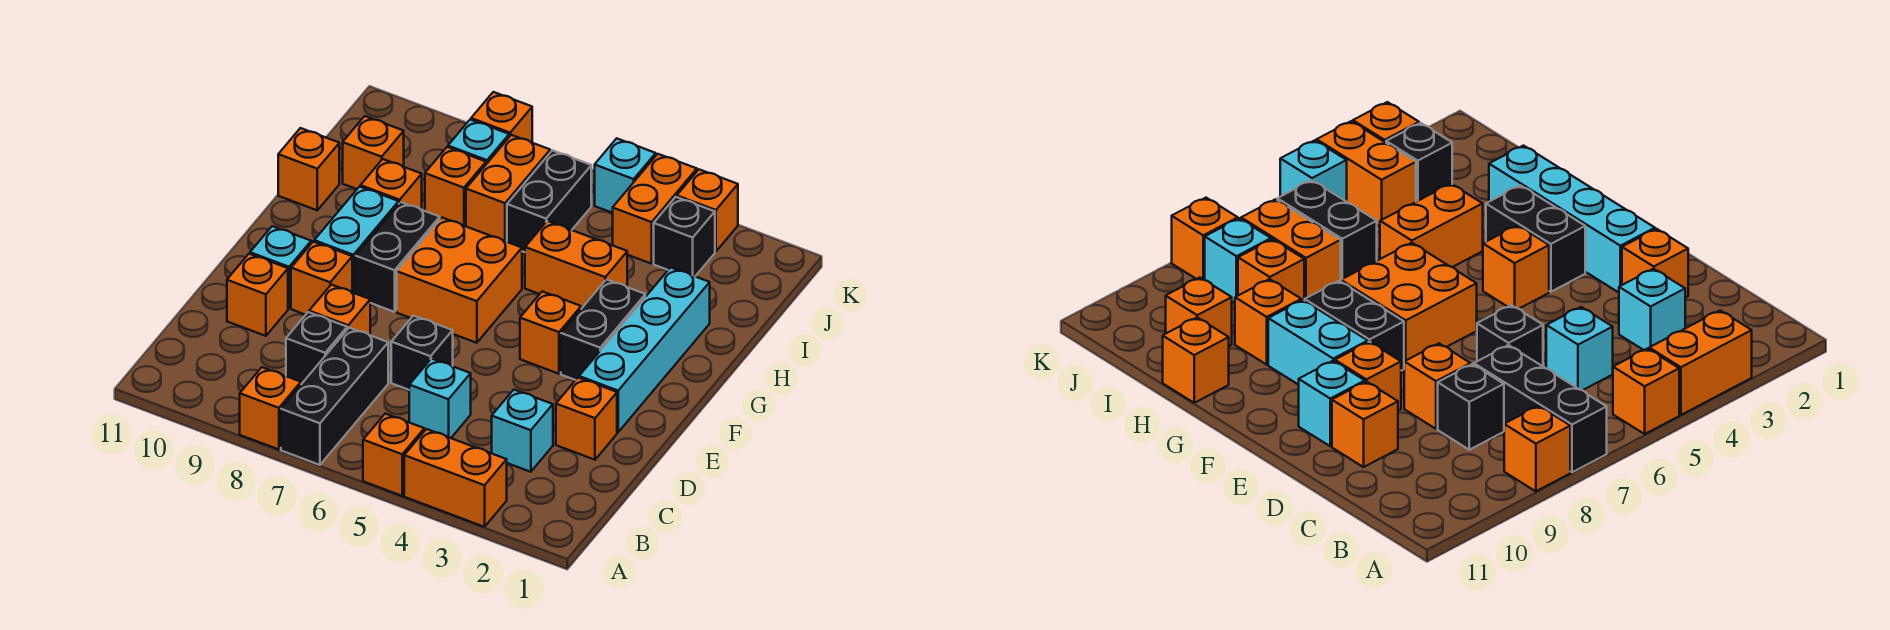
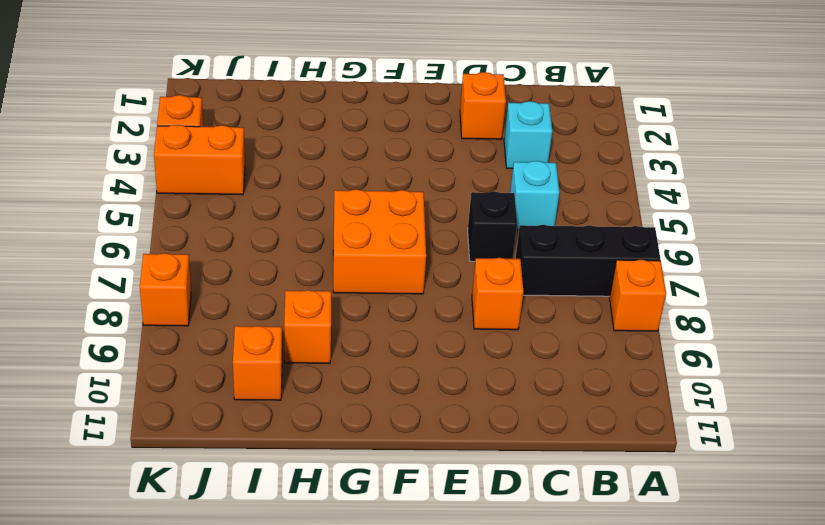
none -> orange brick A3:A4 level 1
none -> orange brick A5 level 1
none -> black brick C8 level 1
none -> orange brick D10 level 1

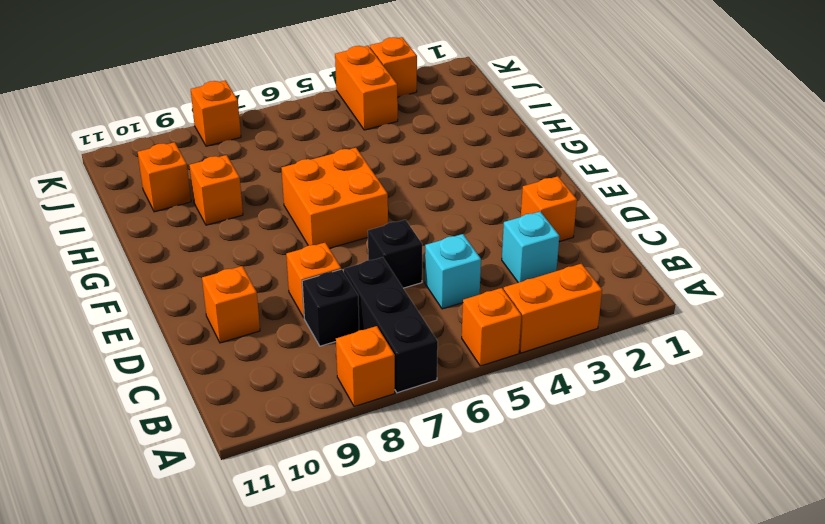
none -> cyan brick E2:H2 level 1
none -> orange brick E9 level 1
none -> cyan brick E10 level 1
none -> black brick F3:G3 level 1

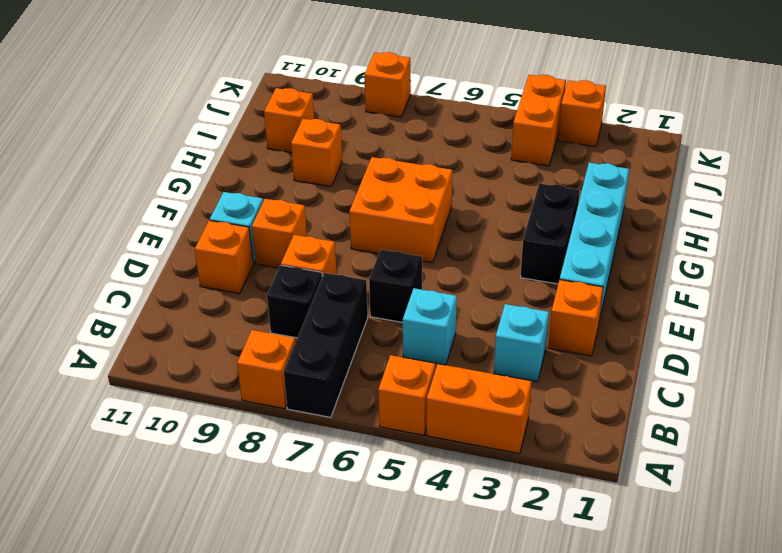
none -> orange brick F4 level 1
none -> black brick F8:G8 level 1
none -> cyan brick F9:G9 level 1
none -> orange brick H4:H5 level 1

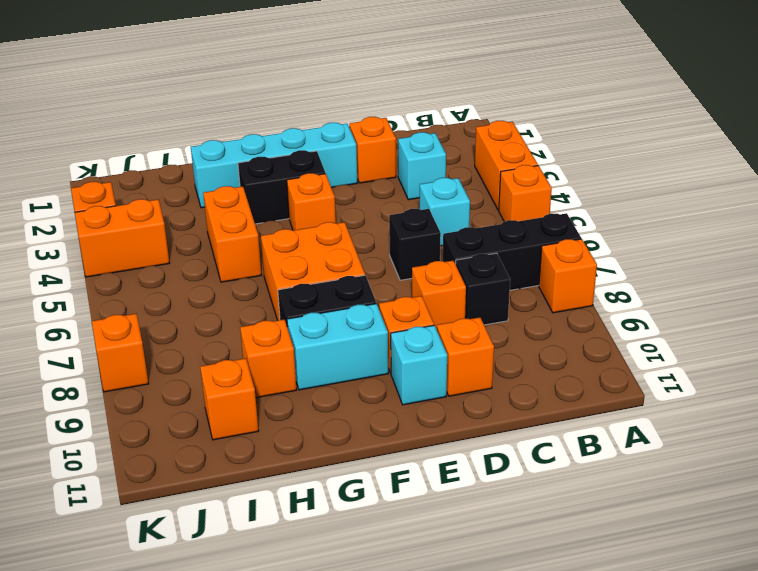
none -> orange brick H11 level 1
none -> black brick I6:J6 level 1
none -> orange brick I7:J7 level 1
none -> orange brick I8 level 1

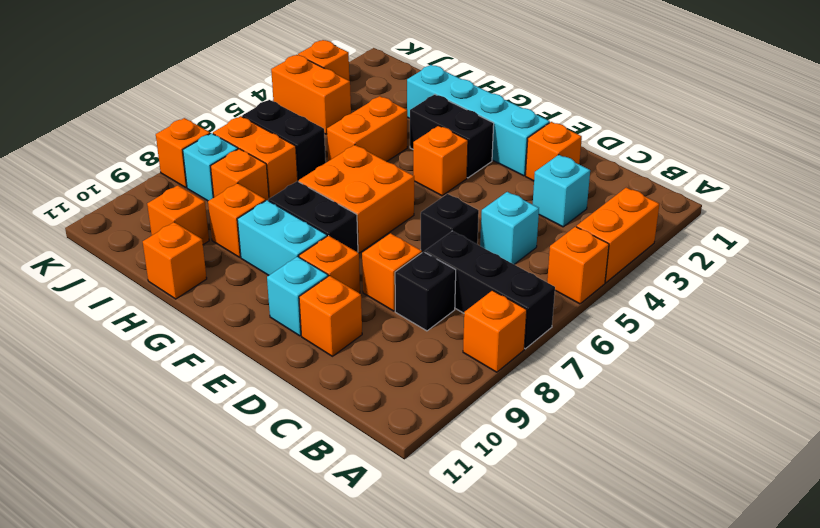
none -> black brick J3 level 1
none -> cyan brick K5 level 1

